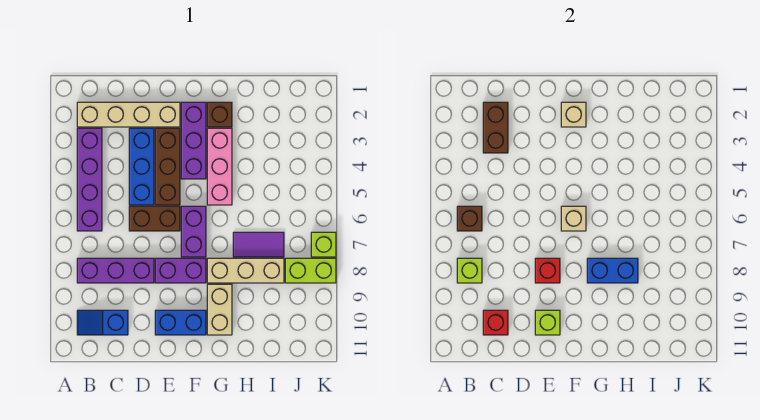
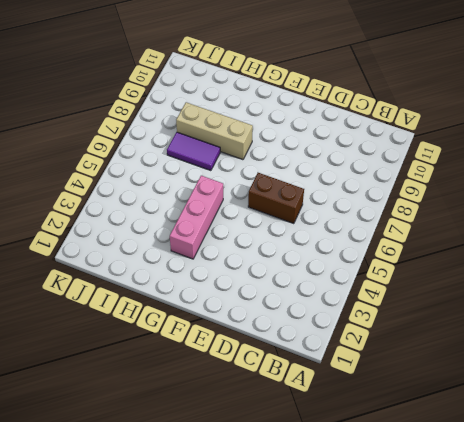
none -> tan brick B2:E2 level 1
none -> purple brick B3:B6 level 1
none -> purple brick B8:D8 level 1

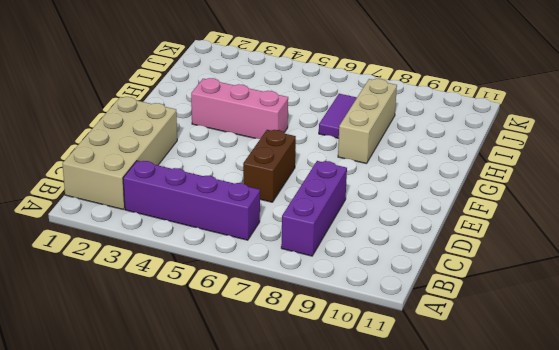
tan brick B1:E2 level 1 -> tan brick B2:E2 level 1
none -> blue slope B10:C10 level 1 top C
none -> blue brick D3:D5 level 1
none -> brown brick E3:E5 level 1

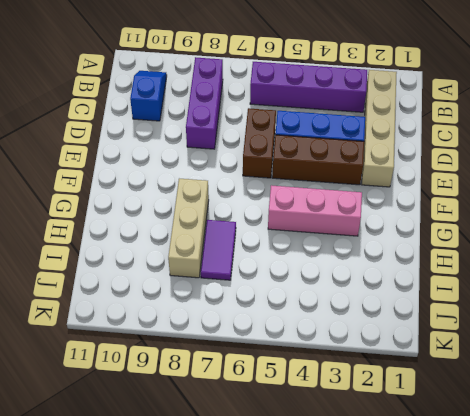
none -> purple brick E8:F8 level 1
none -> blue brick E10:F10 level 1
none -> purple brick F2:F4 level 1

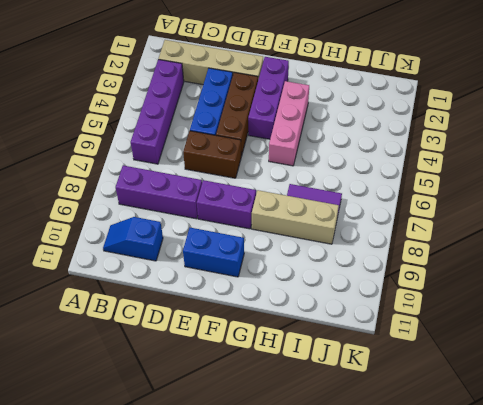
none -> purple brick F6:F7 level 1
none -> brown brick G2 level 1
none -> tan brick G9:G10 level 1

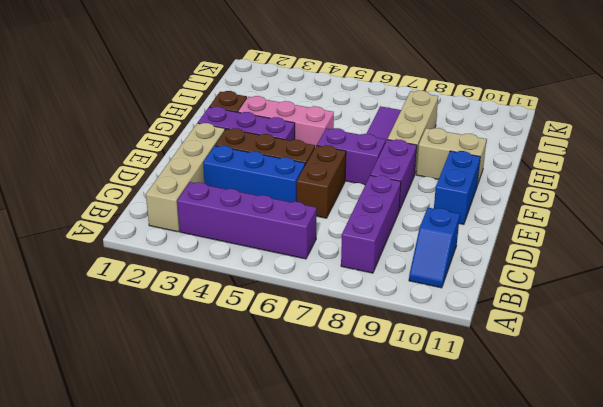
none -> lime brick J8:K8 level 1
none -> lime brick K7 level 1
none -> brown brick B6 level 2

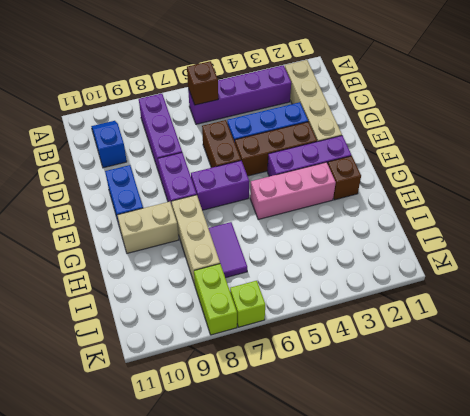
none -> lime brick B8 level 2
none -> brown brick C2:C3 level 2
none -> red brick C10 level 2

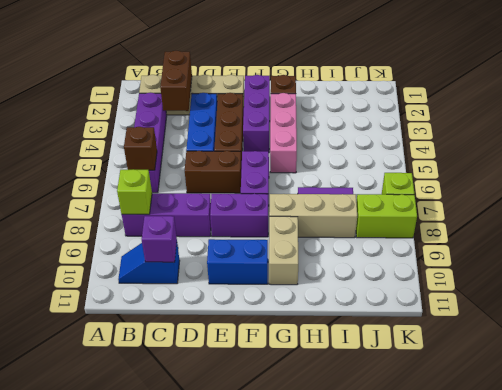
purple brick C10 level 2 -> red brick C10 level 2
none -> red brick E8 level 2
none -> lime brick E10 level 2
none -> tan brick F2 level 2

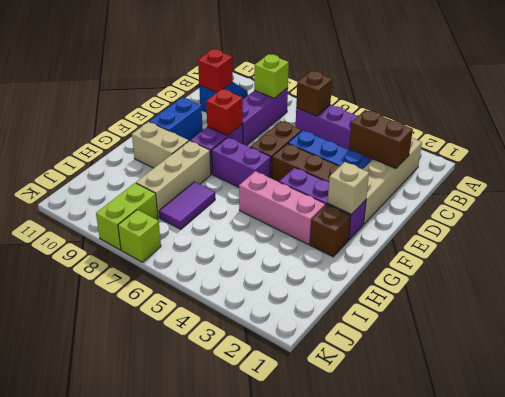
none -> lime brick E10 level 2
none -> tan brick F6 level 2
none -> blue brick G8:H8 level 2

